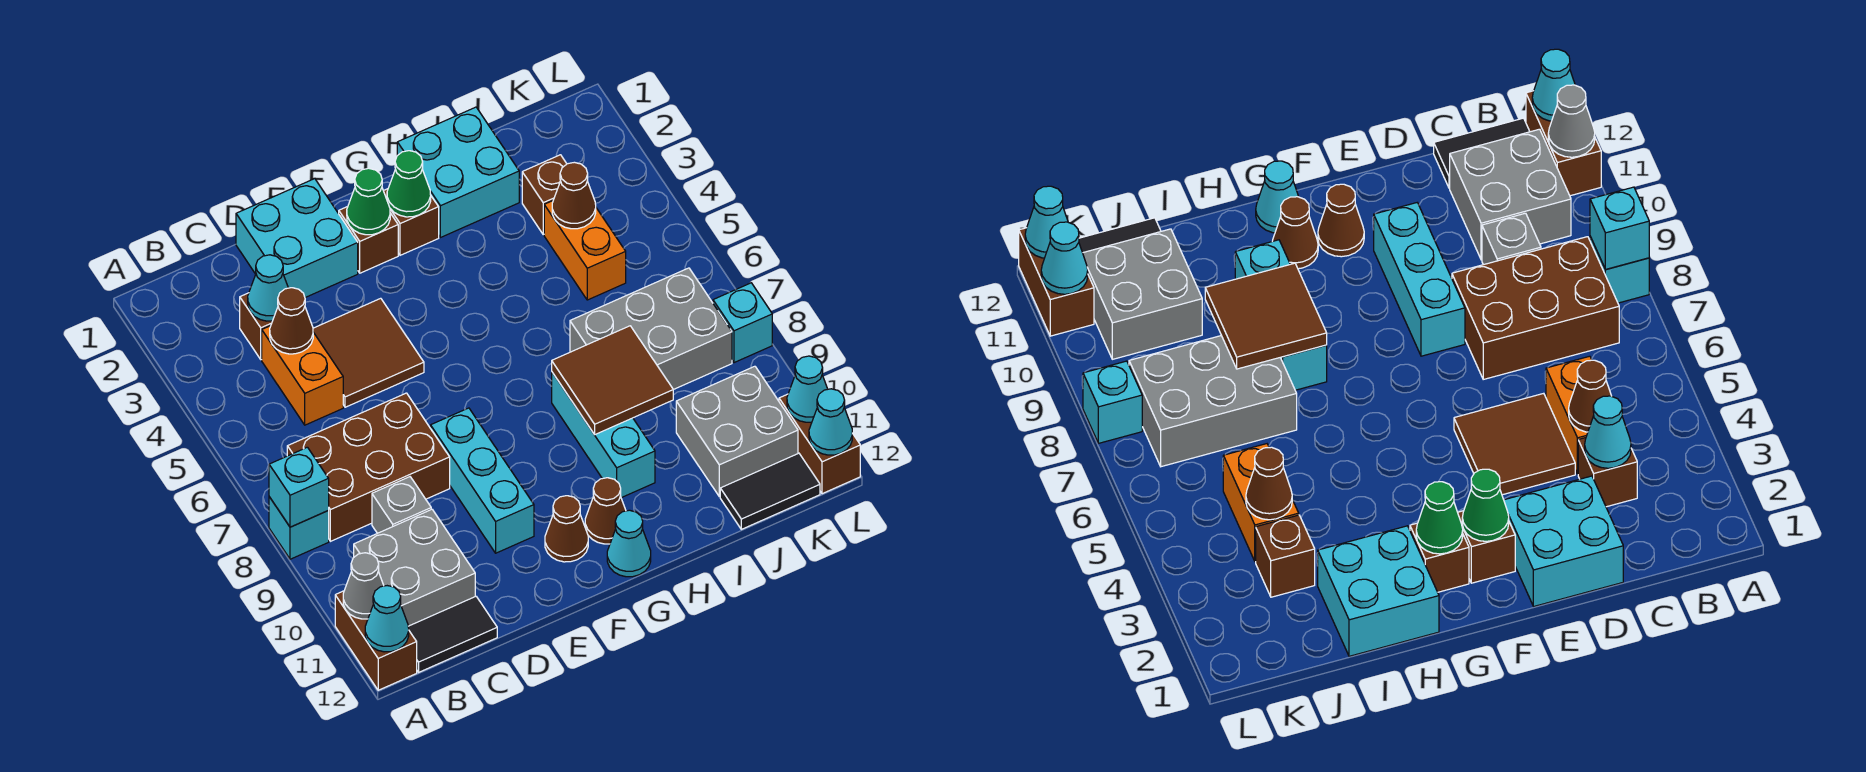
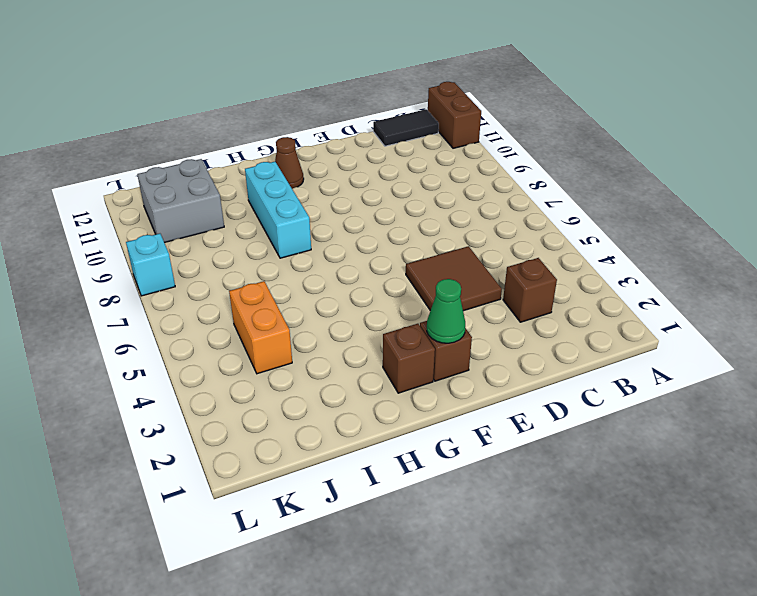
none -> cyan brick A8 level 1
none -> brown brick B7:D8 level 1
none -> grey brick B10:C11 level 1
none -> orange brick C4:C5 level 1

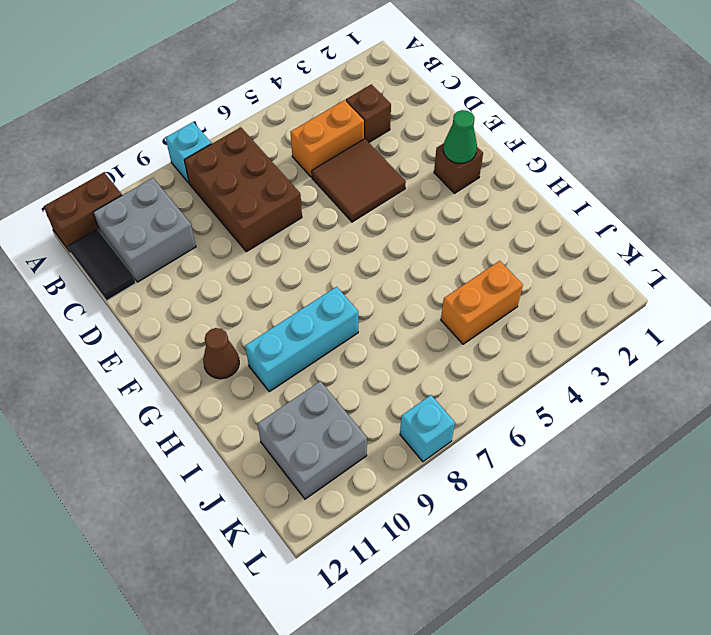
none -> grey brick C9 level 1
none -> cyan brick D1:E2 level 1
none -> cyan brick E8:E10 level 1
none -> brown cone F11 level 1

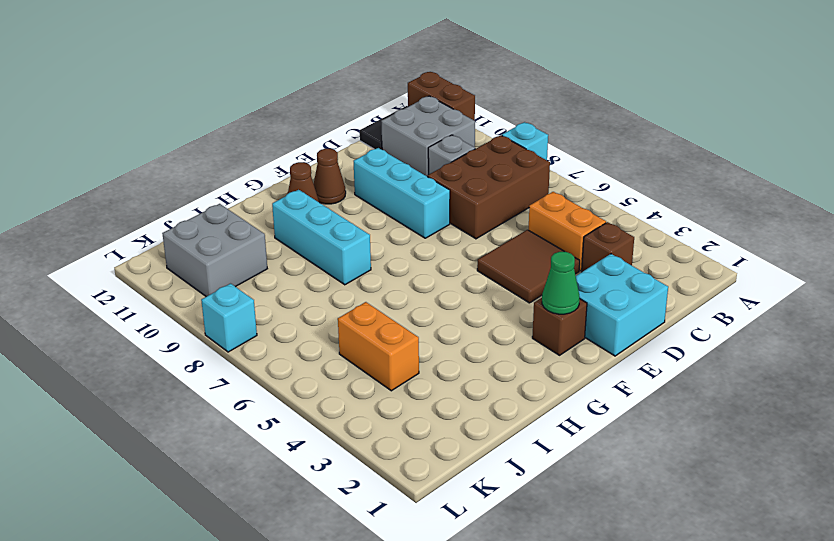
none -> brown brick G2 level 1
none -> cyan cone G12 level 1
none -> cyan brick H1:I2 level 1
none -> grey brick I7:K8 level 1

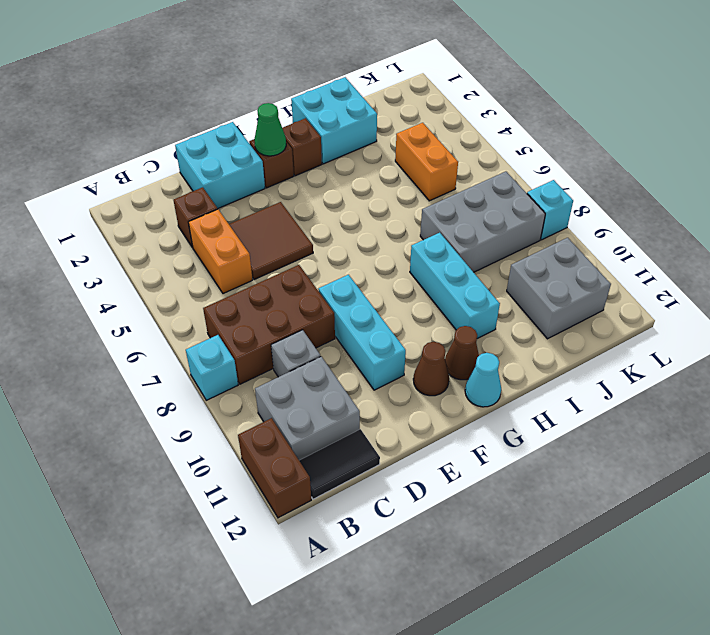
none -> brown brick J3 level 1
none -> black tile J12:K12 level 1
none -> brown brick L11:L12 level 1
none -> cyan brick A8 level 2

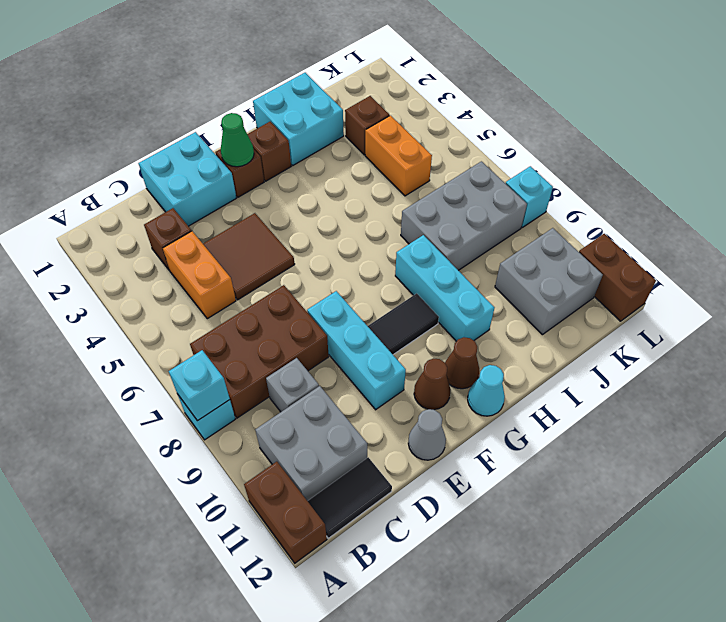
grey cone E12 level 1 -> grey cone A11 level 2
black tile F9:G9 level 1 -> black tile J12:K12 level 1
none -> cyan cone A12 level 2
none -> cyan cone C3 level 2
none -> brown cone C4 level 2
none -> green cone G2 level 2

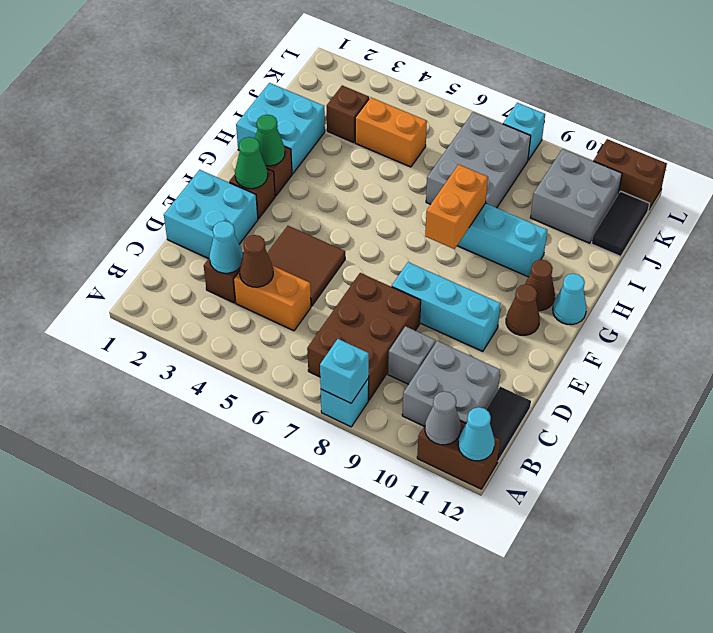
orange brick G8:H8 level 2 -> brown tile H8:I9 level 2
none -> brown cone J4 level 2
none -> cyan cone L11 level 2
none -> cyan cone L12 level 2

